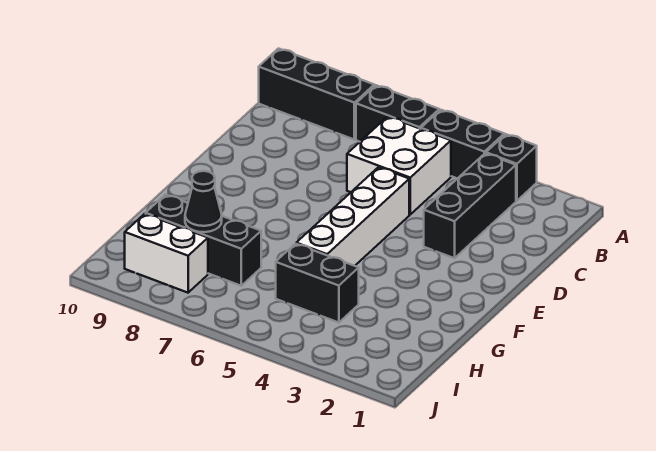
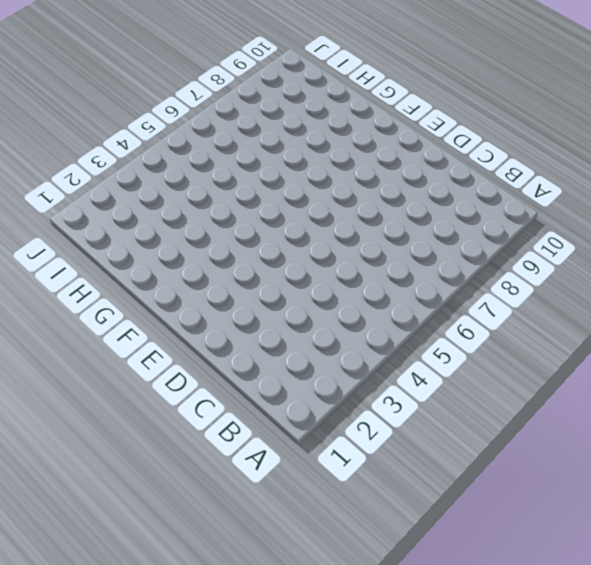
none -> black brick A3 level 1
none -> black brick A4:A5 level 1

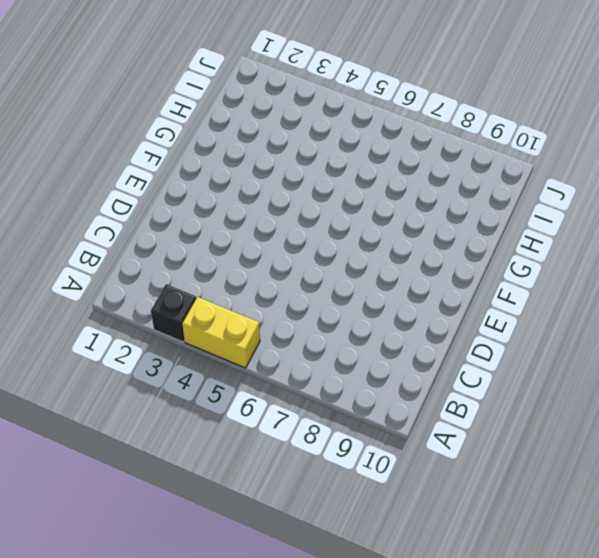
yellow brick A4:A5 level 1 -> black brick A4:A5 level 1
none -> black brick A6:A7 level 1
none -> black brick A8:A10 level 1

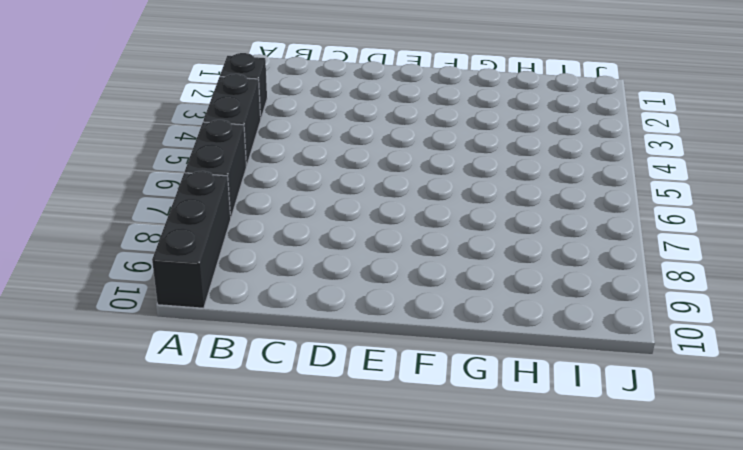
none -> black brick B3:D3 level 1
none -> white brick B5:C6 level 1

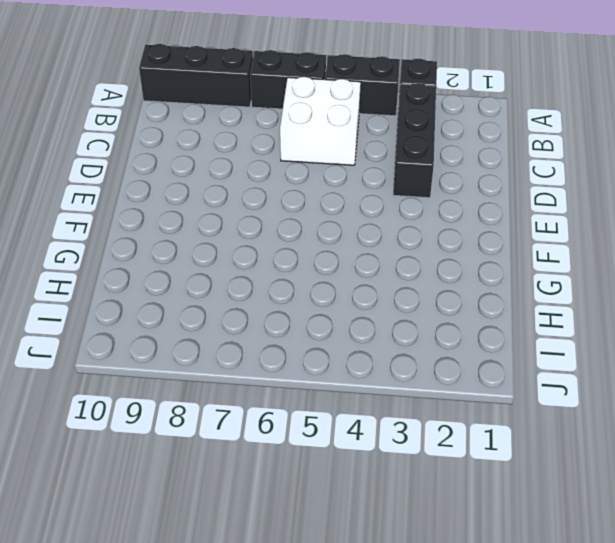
none -> white brick D5:G5 level 1
none -> black brick H4:H5 level 1

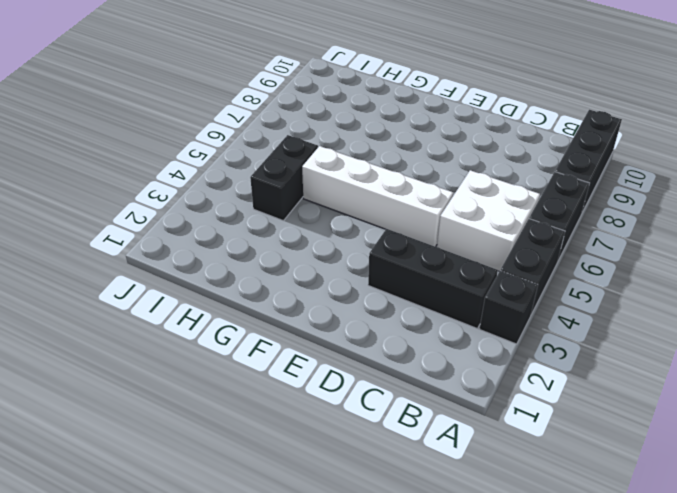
none -> black brick H7:H9 level 1
none -> white brick I8:I9 level 1

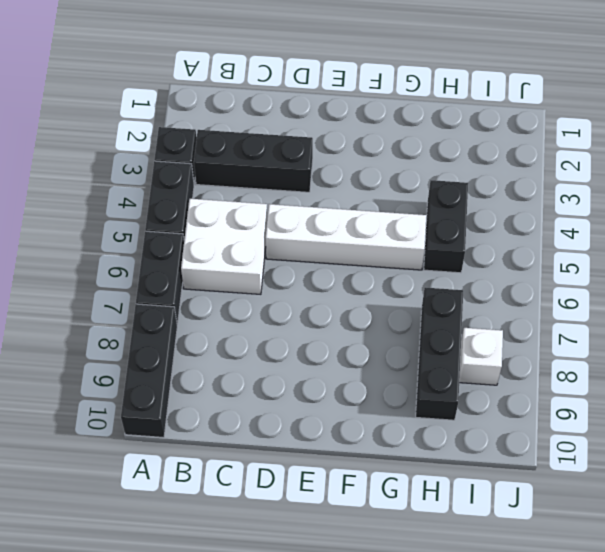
white brick I8 level 1 -> white brick I8:I9 level 1
none -> black cone H8 level 2

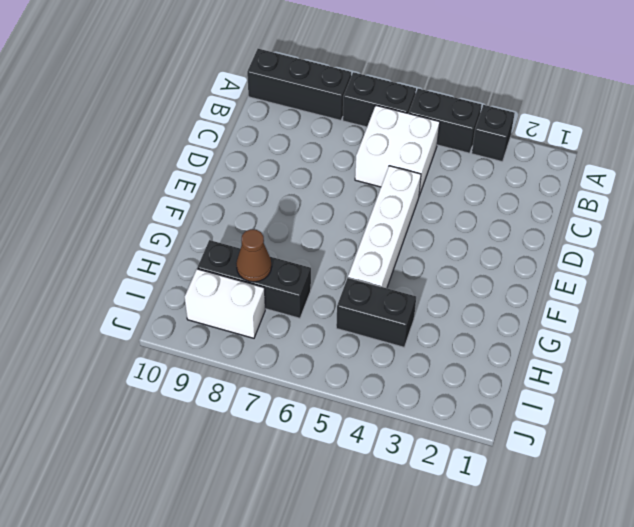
brown cone H8 level 2 -> black cone H8 level 2
none -> black brick B3:D3 level 1

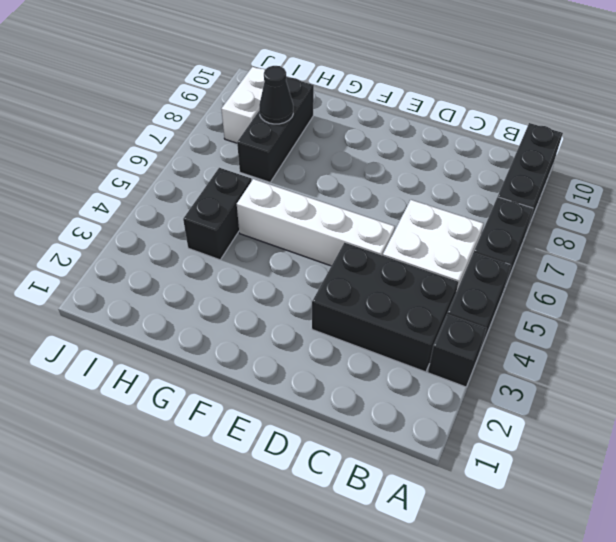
black brick B3:D4 level 1 -> black brick B3:D3 level 1

